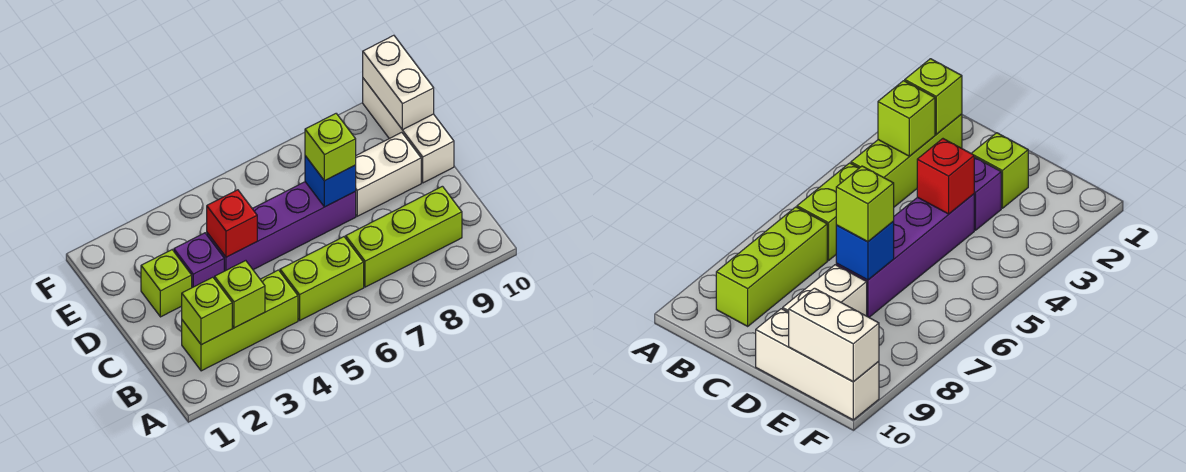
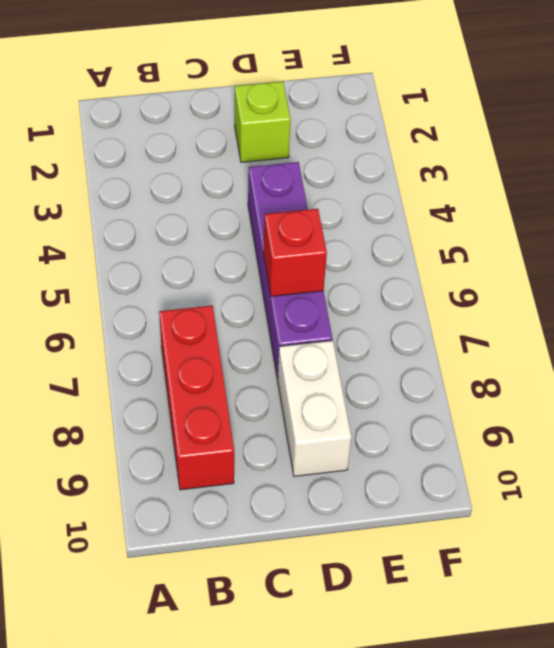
red brick B7:B9 level 1 -> lime brick B7:B9 level 1
red brick D6 level 2 -> red brick D4 level 2
none -> lime brick B2:B4 level 1
none -> lime brick B5:B6 level 1
none -> purple brick D3 level 1

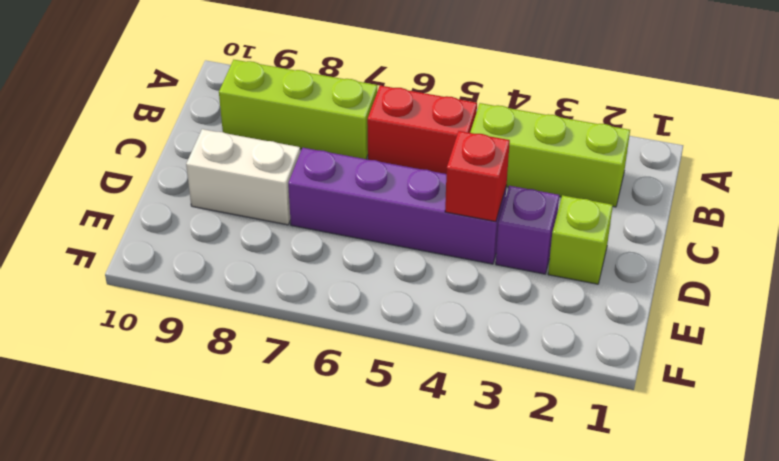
red brick B5:B6 level 1 -> lime brick B5:B6 level 1
none -> white brick D10:F10 level 1
none -> lime brick B2 level 2
none -> lime brick B3 level 2

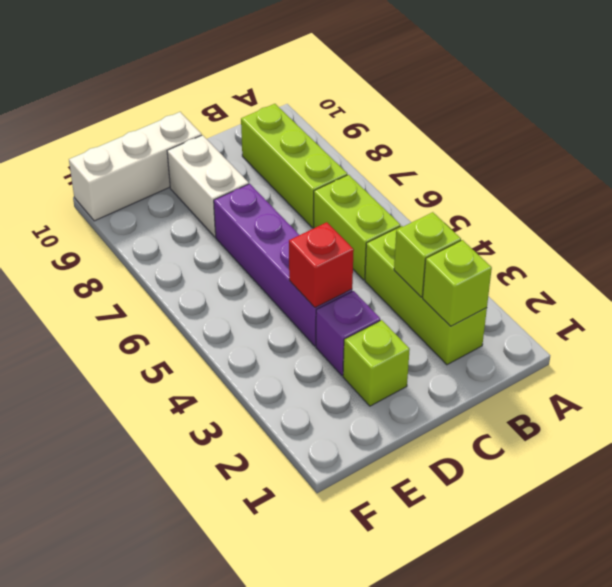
none -> blue brick D7 level 2
none -> white brick E10:F10 level 2
none -> lime brick D7 level 3

